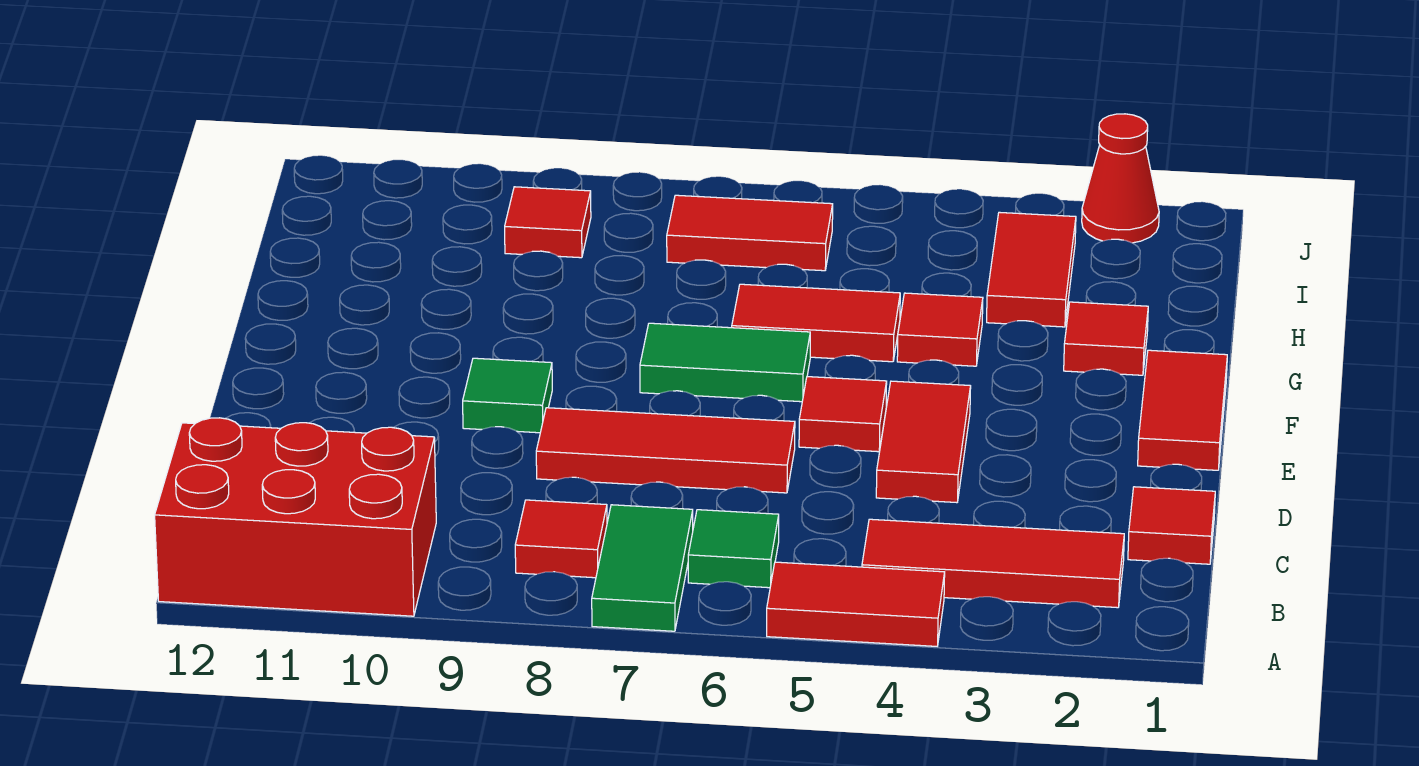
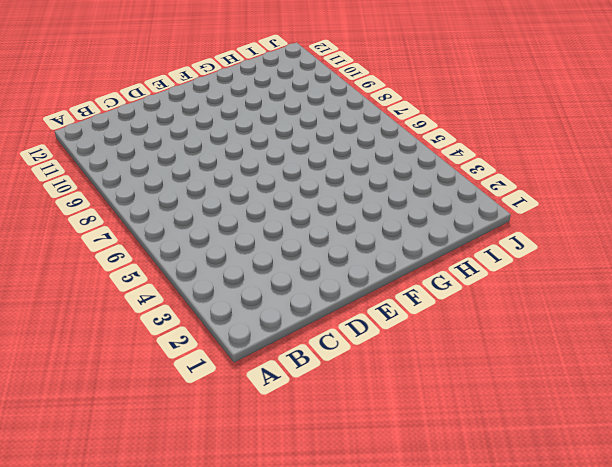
none -> red tile A4:A5 level 1
none -> green tile A7:B7 level 1
none -> red brick A10:B12 level 1

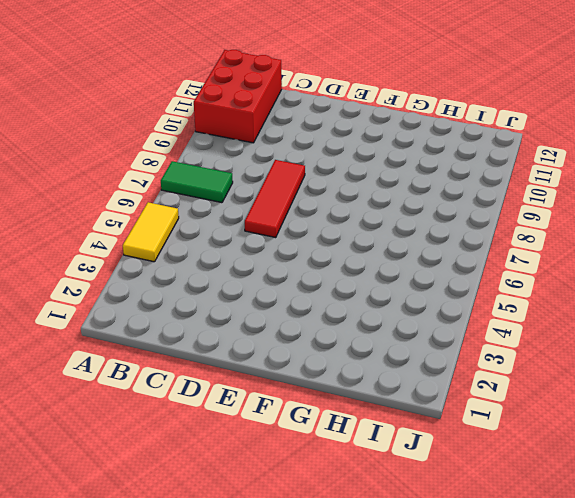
yellow tile A4:A5 level 1 -> red tile A4:A5 level 1
none -> red tile B2:B4 level 1
none -> green tile B6 level 1
none -> red tile B8 level 1

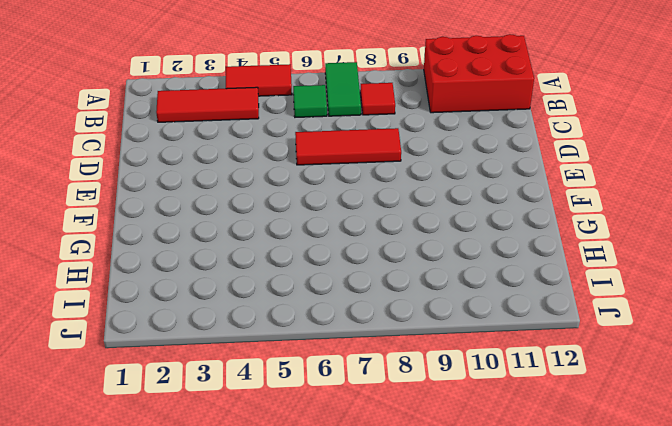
none -> red tile C1 level 1
none -> red tile D4:E4 level 1
none -> red tile E1:F1 level 1

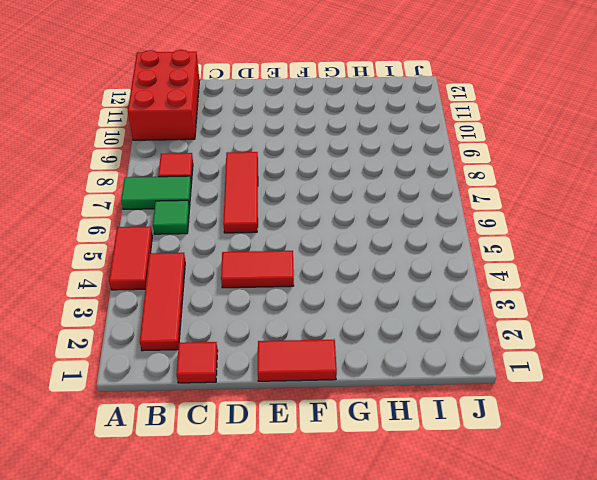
none -> red tile E5 level 1
none -> green tile E9 level 1
none -> green tile F6:F7 level 1

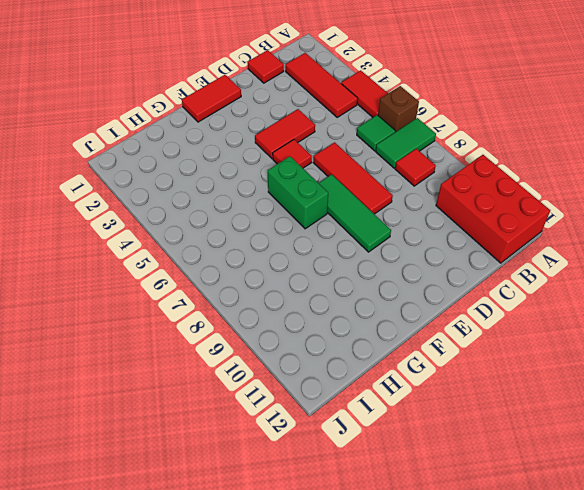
brown brick A6 level 1 -> none
green tile E7:E9 level 1 -> green tile E9 level 1
green brick F6:F7 level 1 -> green tile F6:F7 level 1
none -> red tile G2 level 1
none -> red tile G4 level 1
none -> red tile G5:G6 level 1

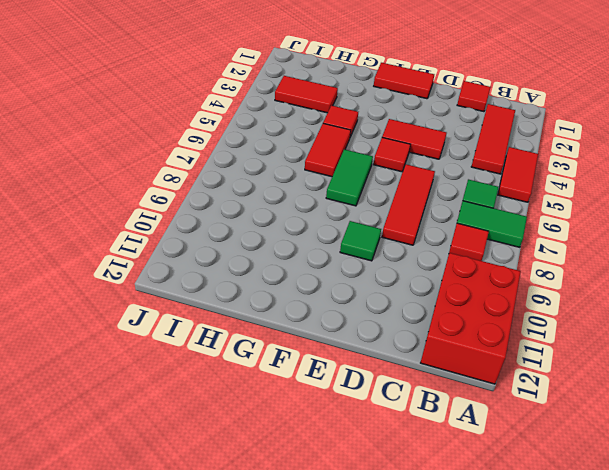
none -> red tile G2 level 1
none -> red tile I6:I7 level 1
none -> red tile I9 level 1

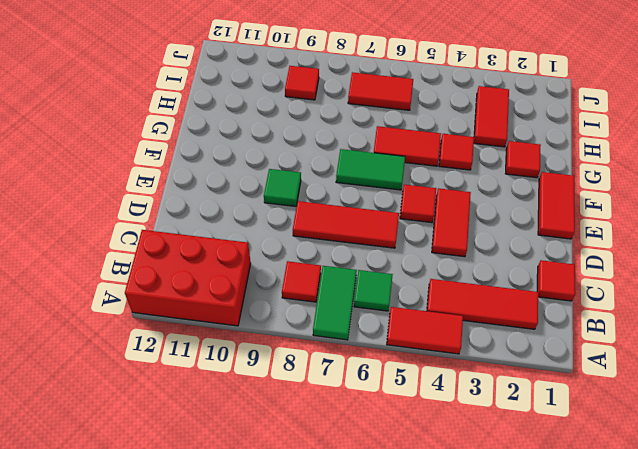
none -> red cone J2 level 1

